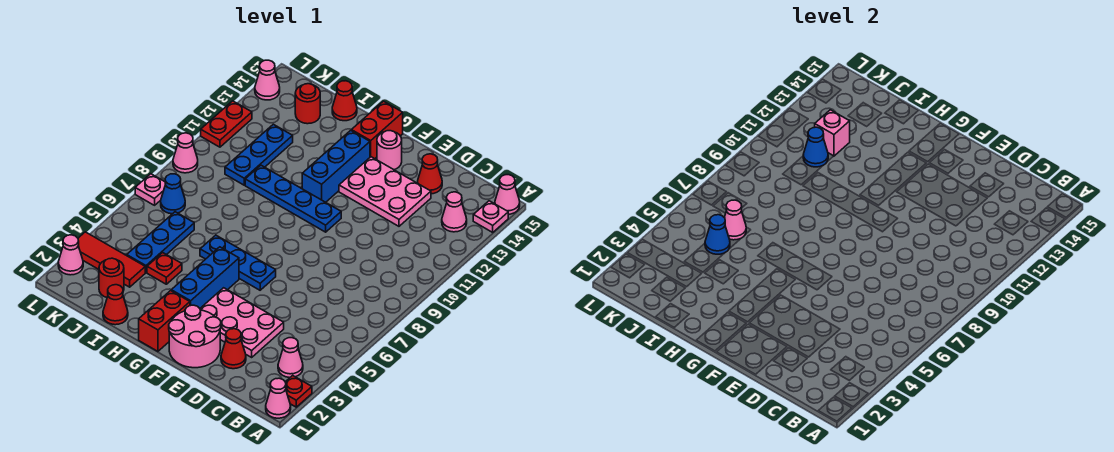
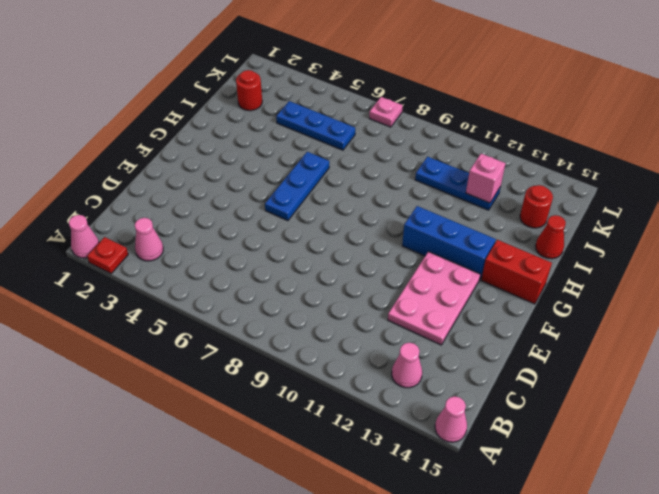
none -> pink plate A14 level 1
none -> red cone D2 level 1
none -> pink plate D3:F4 level 1
none -> red cone D14 level 1

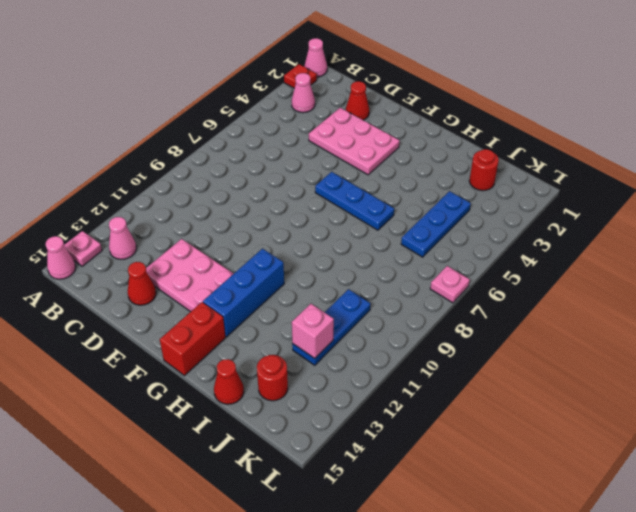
none -> pink round brick E1:F2 level 1
none -> blue plate F10:I10 level 1
none -> pink round brick F14 level 1
none -> red brick G1:G2 level 1

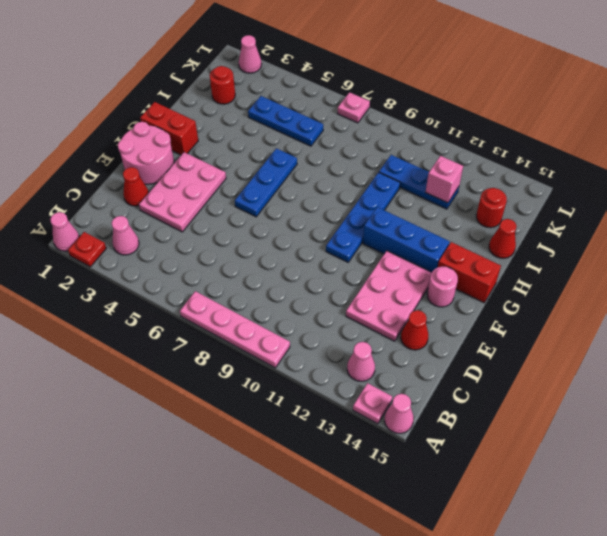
pink plate A7:A10 level 1 -> none
none -> blue brick G3:G5 level 1
none -> red cone I1 level 1
none -> red plate I4 level 1
none -> red tile J3:L3 level 1

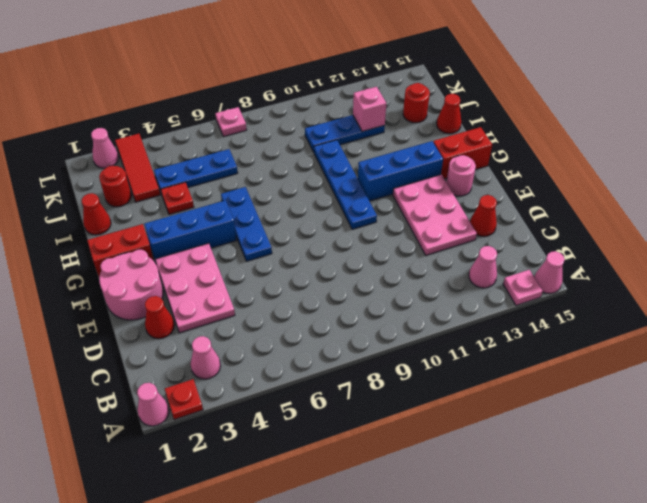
none -> blue cone K7 level 1
none -> pink cone L9 level 1
none -> red plate L11:L12 level 1
none -> pink cone L14 level 1

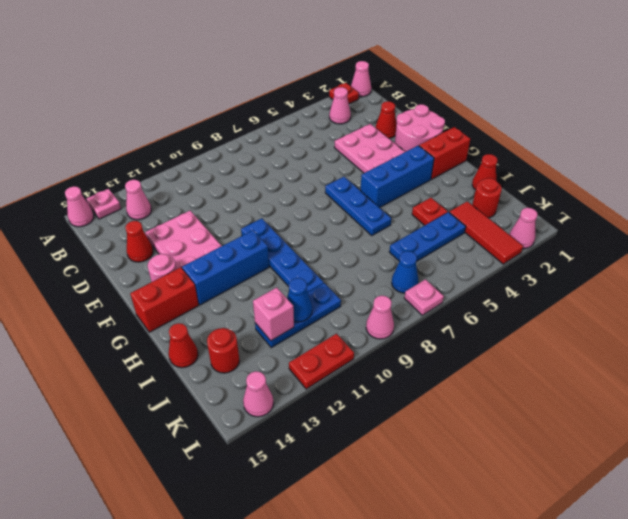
none -> blue cone J5 level 2
none -> pink cone J6 level 2

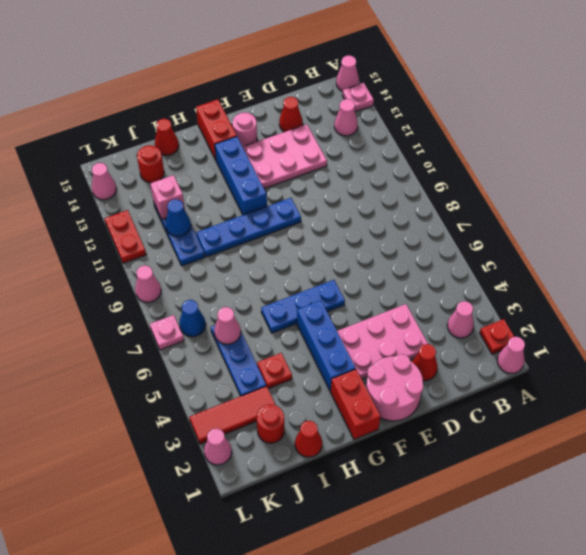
none -> blue cone J5 level 2

